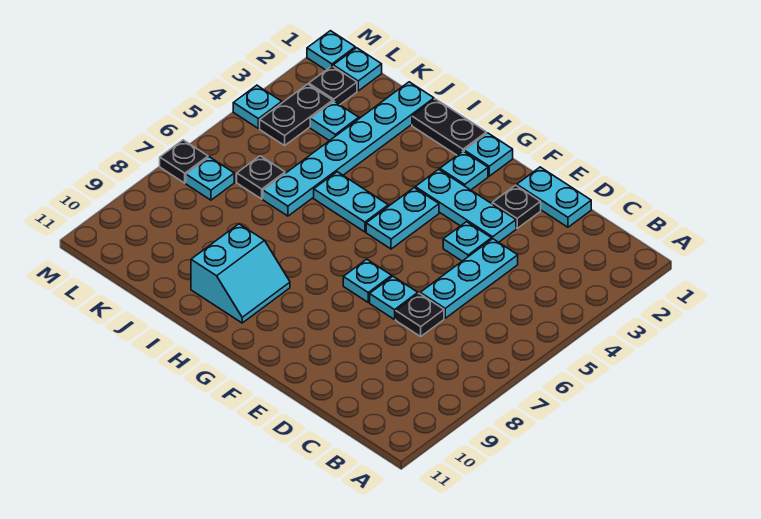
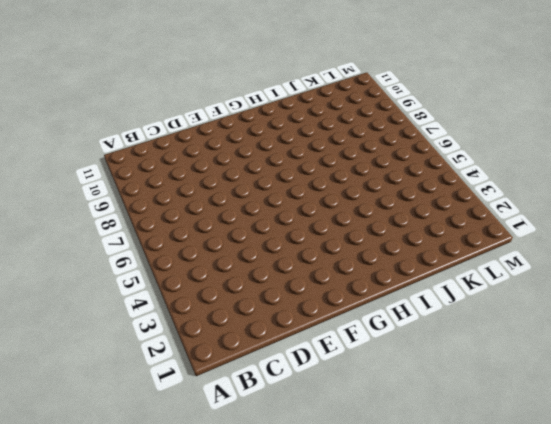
none -> cyan plate D1:E1 level 1
none -> cyan plate D4:D6 level 1
none -> black plate D7 level 1

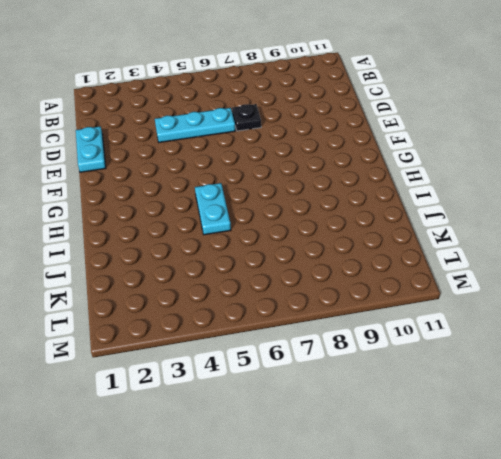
none -> black plate E2 level 1
none -> cyan plate E3:G3 level 1
none -> cyan plate E4 level 1

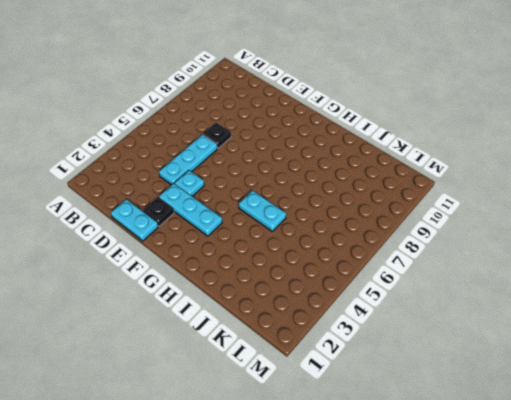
none -> cyan plate E7 level 1
none -> cyan plate F7 level 1
none -> cyan plate G1 level 1

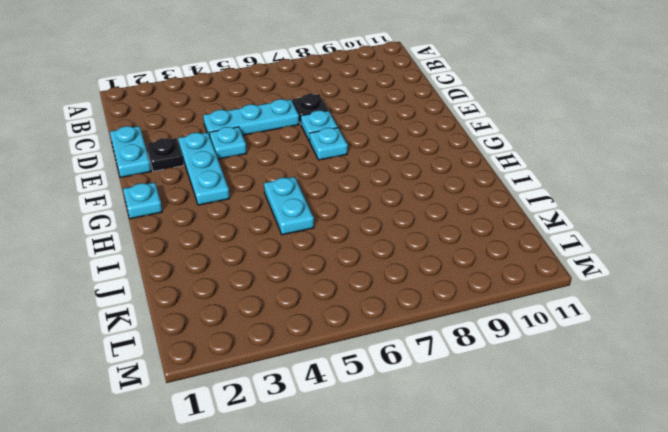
none -> cyan plate G2 level 1
none -> cyan plate G4:G5 level 1
none -> black plate H1:I1 level 1

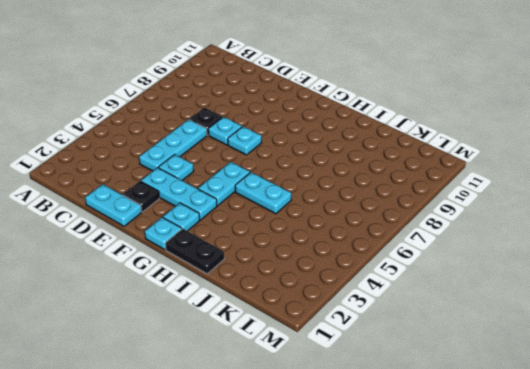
none -> cyan slope H9:I10 level 1 top I
none -> cyan plate J1:J6 level 1
none -> cyan plate K3 level 1

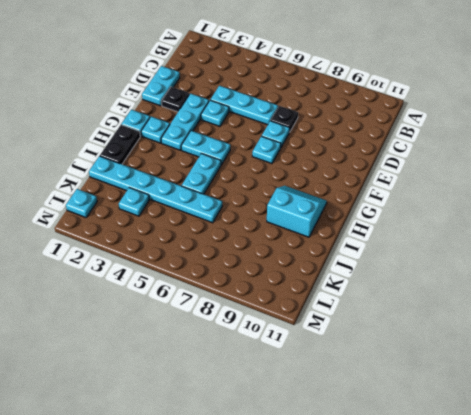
none -> black plate K6 level 1
none -> black plate L2 level 1
none -> black plate L3:L4 level 1

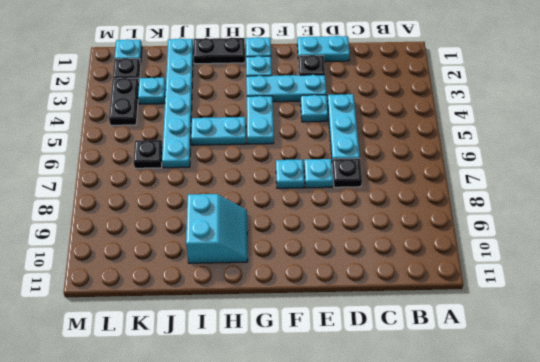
none -> cyan plate L7 level 1
none -> cyan plate M1 level 1
none -> cyan plate M4 level 1

